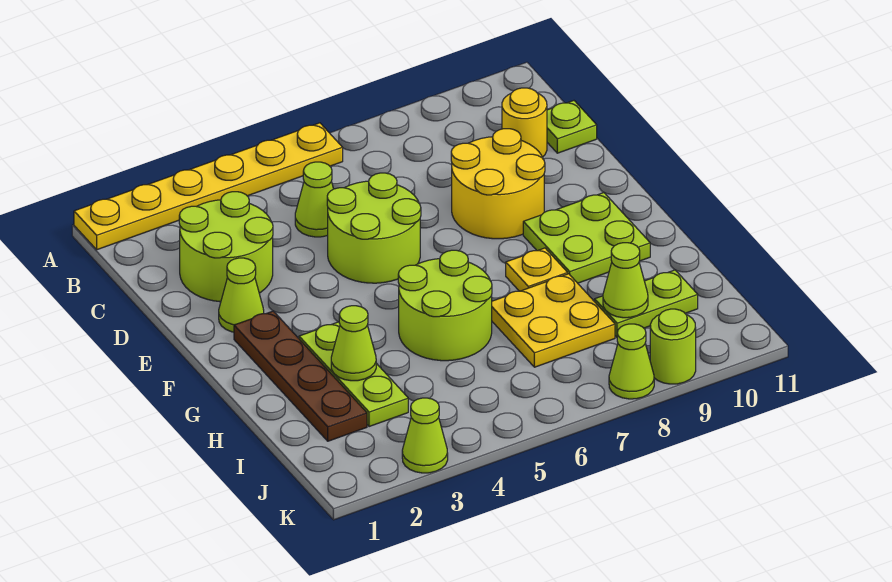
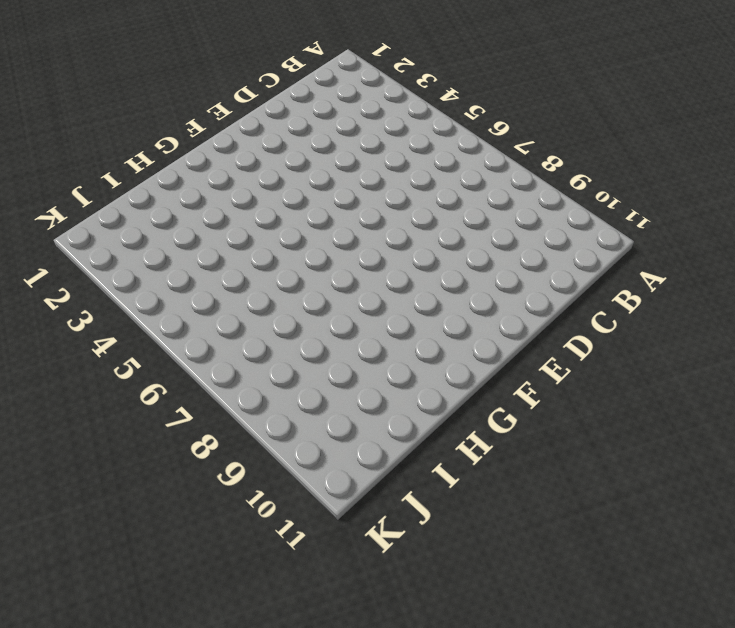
none -> yellow plate A1:A6 level 1
none -> lime round brick C2:D3 level 1
none -> lime cone C5 level 1

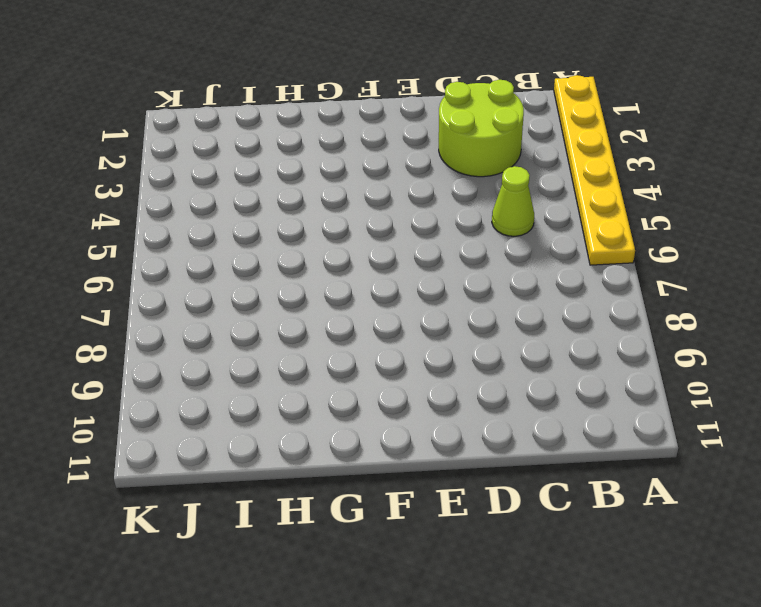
none -> yellow round brick C10 level 1
none -> lime plate C11 level 1
none -> lime round brick D5:E6 level 1

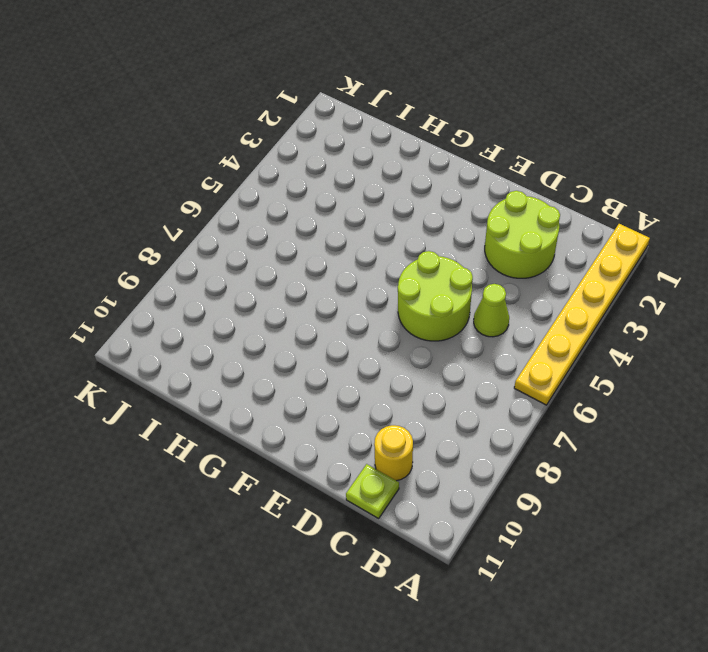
none -> yellow round brick D8:E9 level 1
none -> lime cone E2 level 1
none -> brown plate F2:I2 level 1

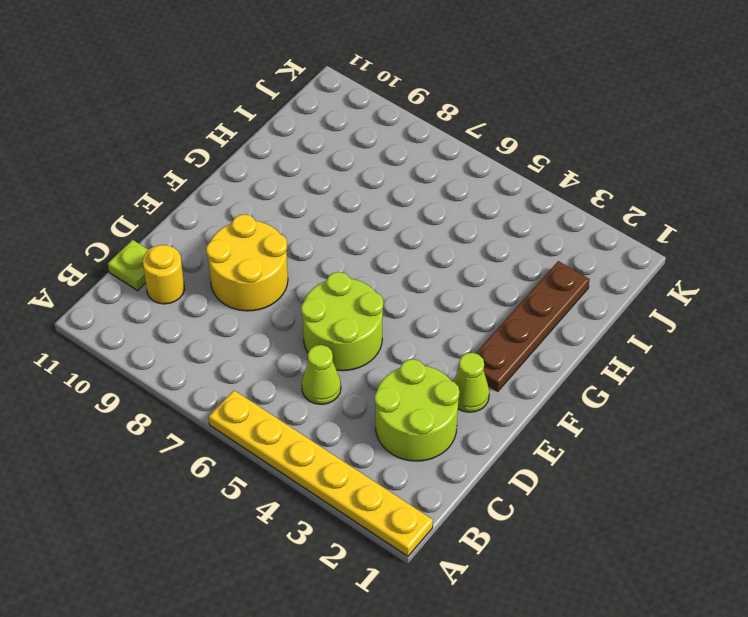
none -> lime plate F9:G10 level 1
none -> lime plate G3:I3 level 1
none -> lime round brick G5:H6 level 1

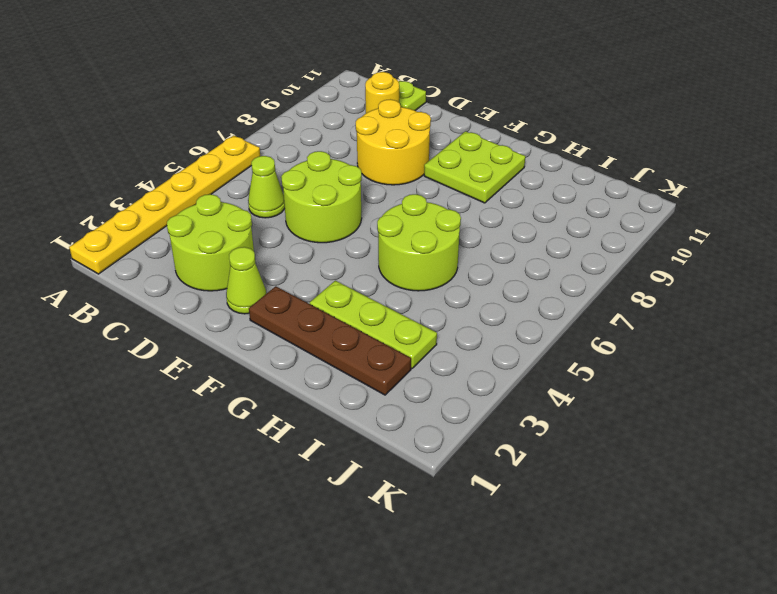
none -> yellow plate G8 level 1
none -> yellow plate H7:I8 level 1
none -> lime plate I9:I10 level 1

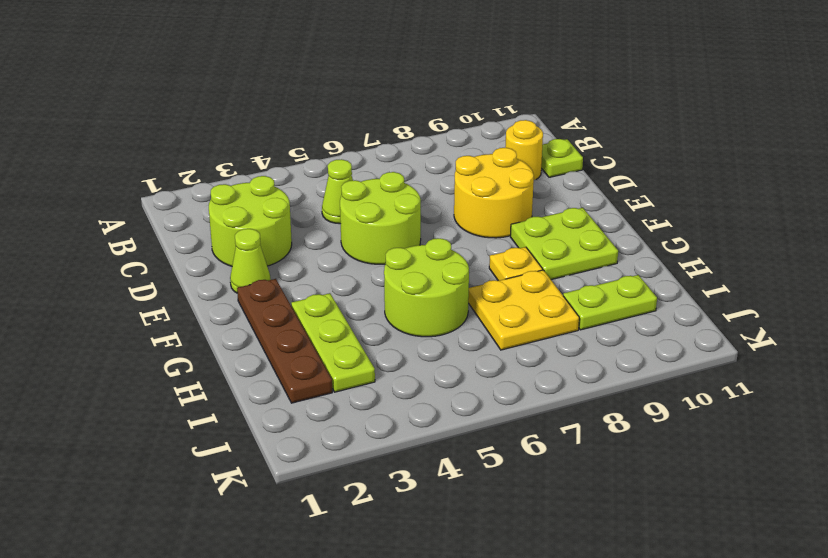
none -> yellow plate A1:A6 level 1
none -> lime cone K3 level 1
none -> lime cone K8 level 1

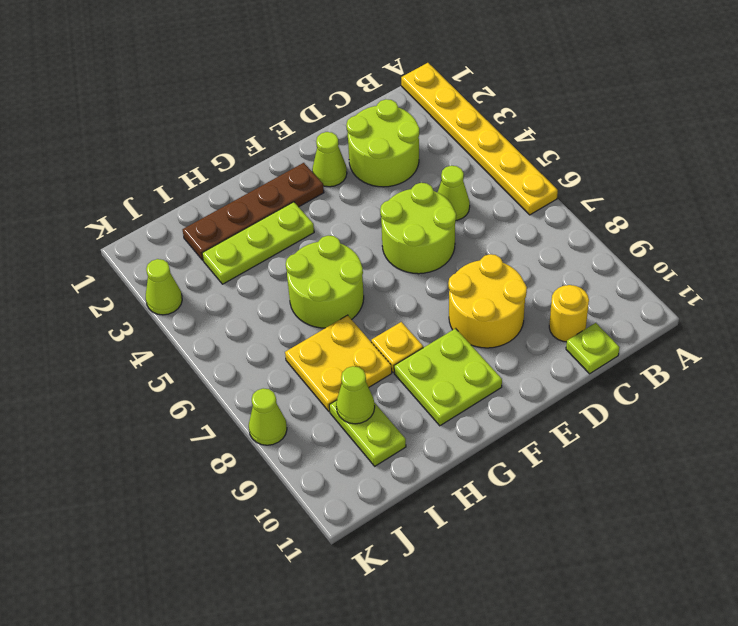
none -> lime round brick K9 level 1
none -> lime cone H3 level 2

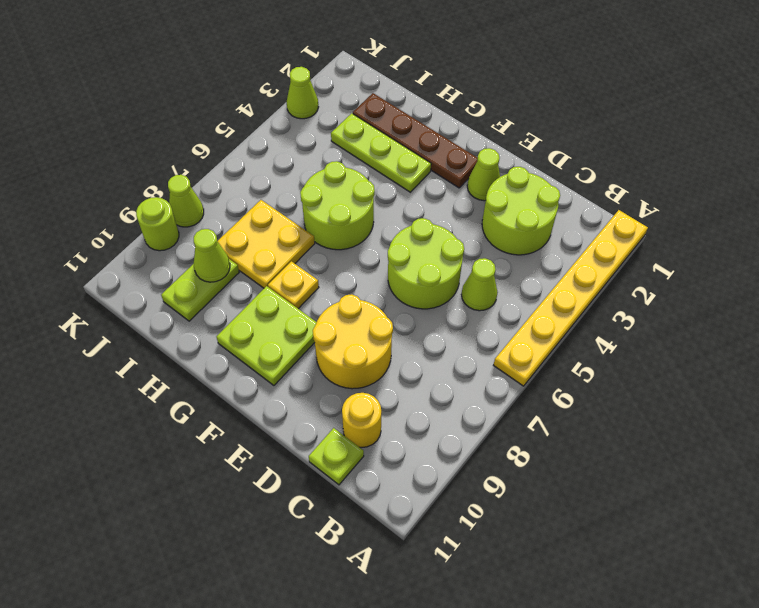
none -> lime cone H3 level 2

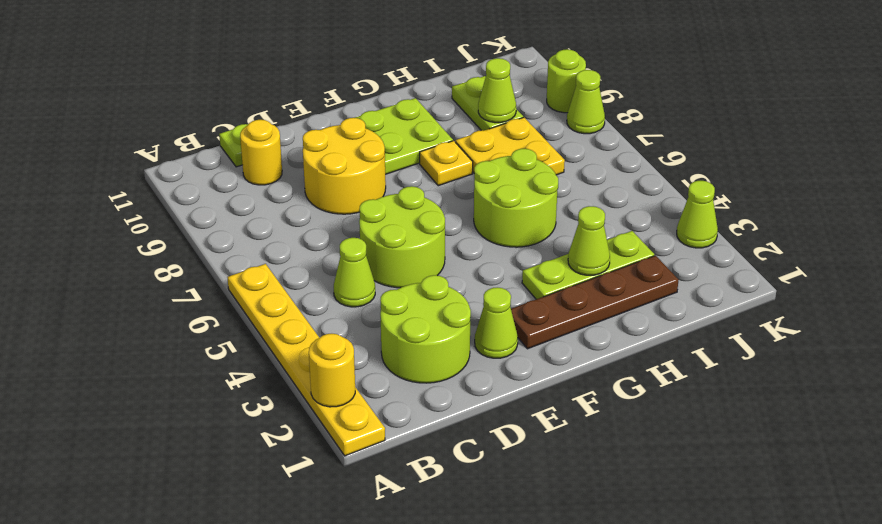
yellow round brick A2 level 2 -> none

